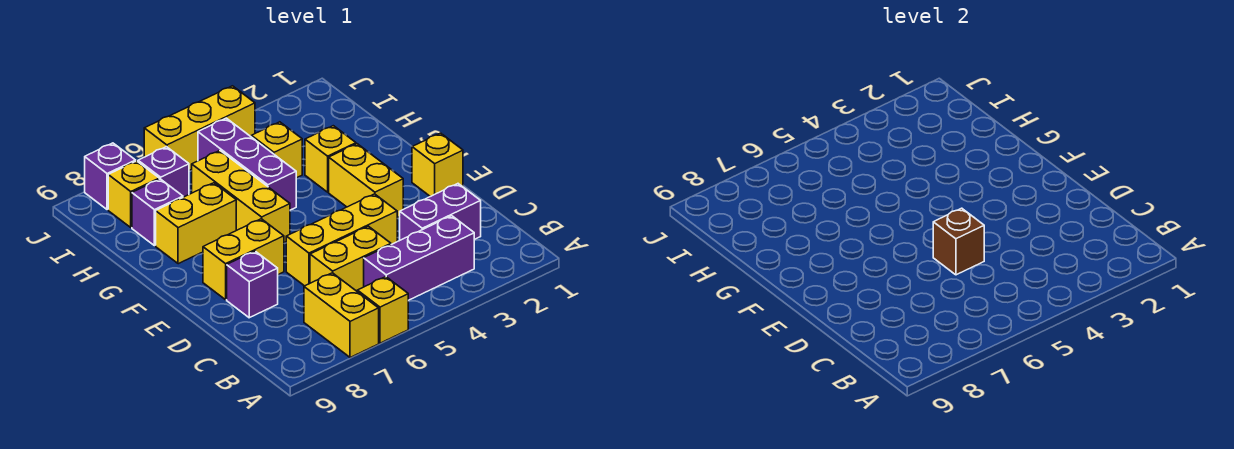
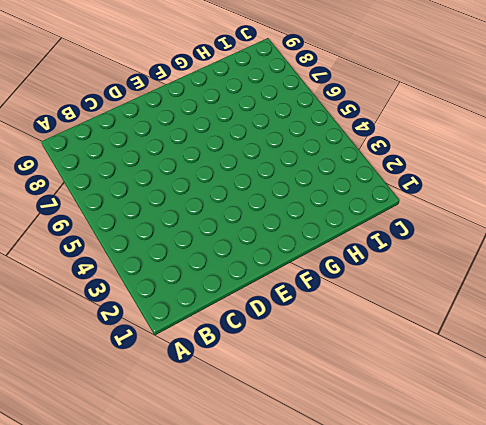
none -> yellow brick A6 level 1
none -> yellow brick A7:B7 level 1
none -> purple brick B3:B5 level 1

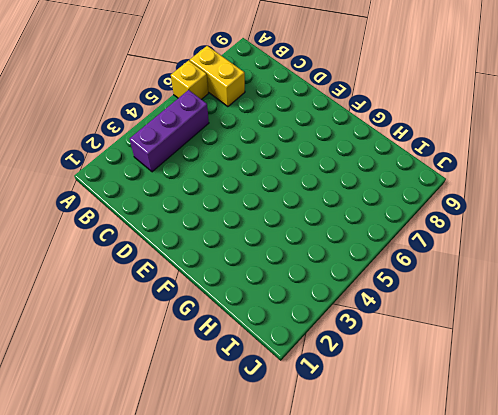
none -> purple brick C2:C3 level 1
none -> yellow brick C5:C6 level 1
none -> yellow brick D4:D6 level 1

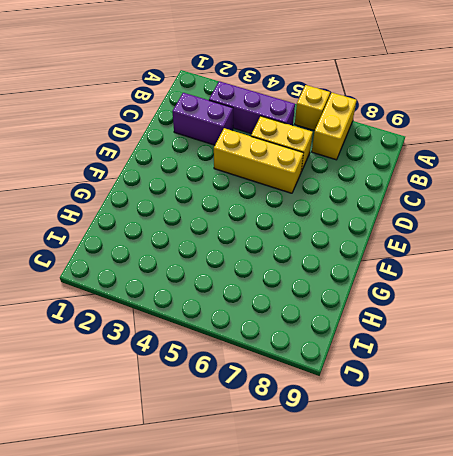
none -> purple brick D8 level 1
none -> yellow brick E1 level 1
none -> yellow brick E3:F3 level 1

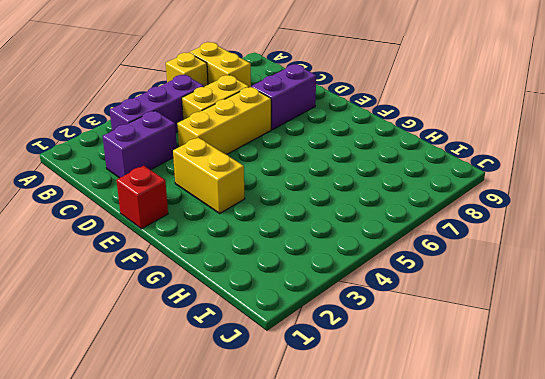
purple brick D7:D8 level 1 -> purple brick D8 level 1
red brick E1 level 1 -> yellow brick E1 level 1
none -> yellow brick E7:E8 level 1
none -> yellow brick F6:H6 level 1
none -> yellow brick G3 level 1

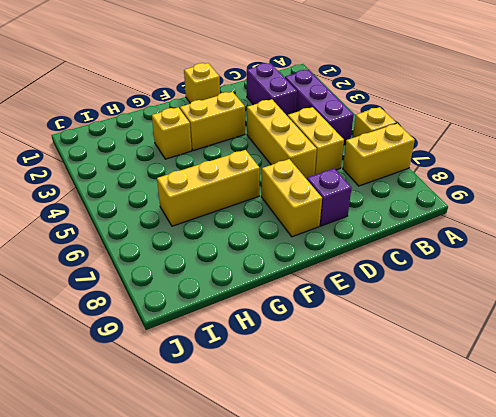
none -> purple brick G5:I5 level 1
none -> yellow brick G7:G8 level 1
none -> yellow brick H4 level 1

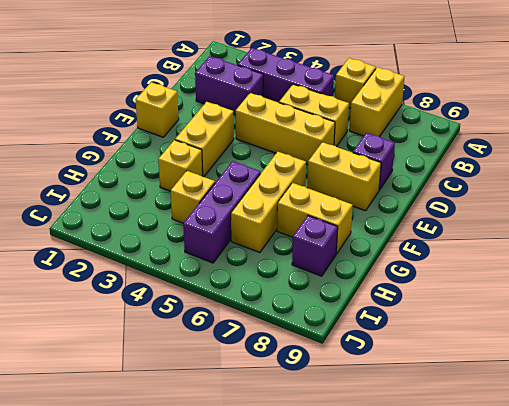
none -> purple brick I7 level 1
none -> yellow brick I8 level 1
none -> yellow brick J4:J6 level 1

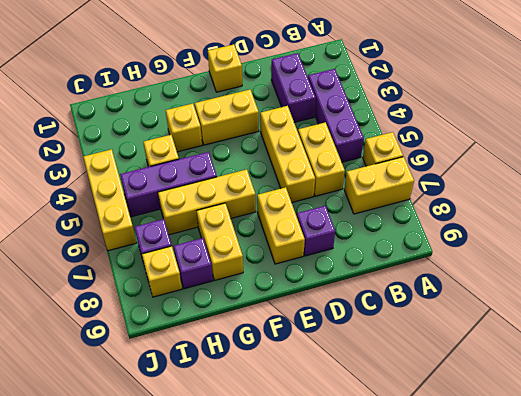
none -> purple brick J8 level 1
none -> brown brick D5 level 2

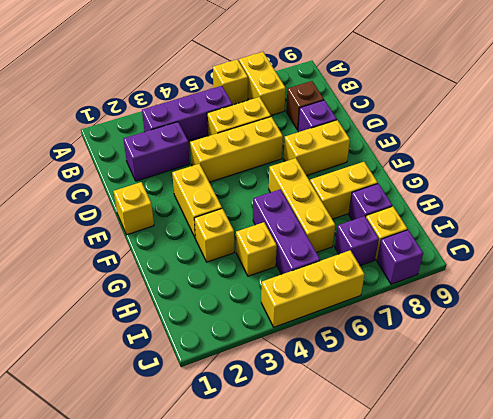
brown brick C8 level 1 -> brown brick D5 level 2

